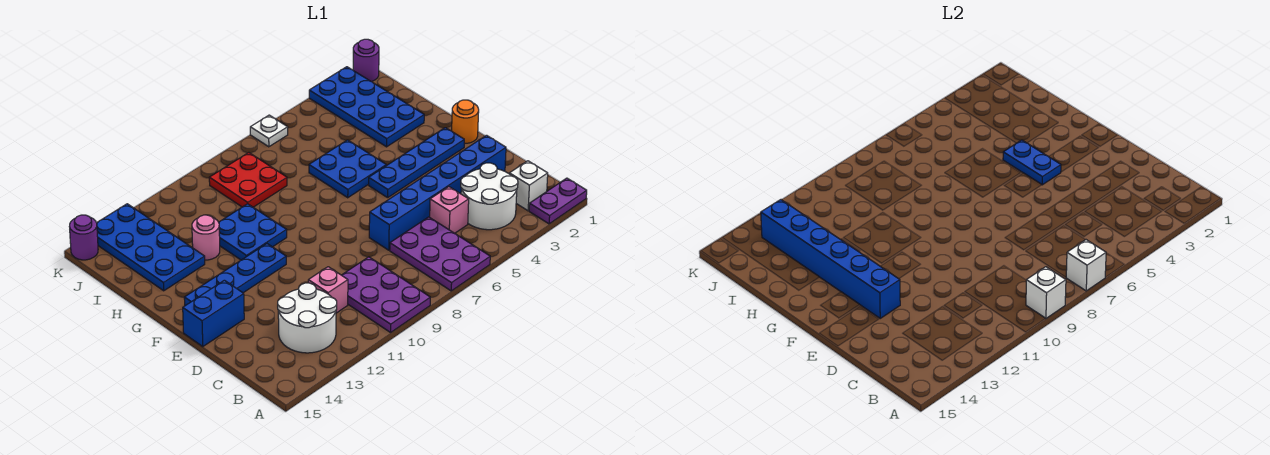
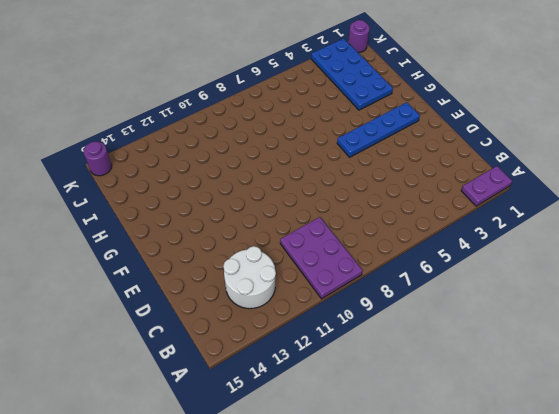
none -> purple plate A6:C7 level 1
none -> white brick B2 level 1
none -> white round brick B3:C4 level 1

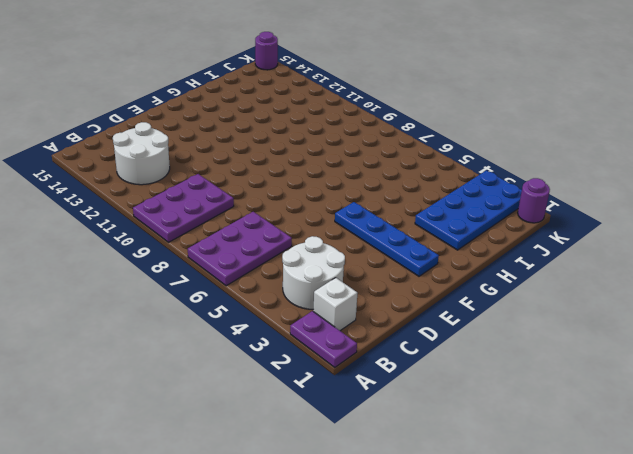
none -> pink brick C5 level 1
none -> pink brick C11 level 1
none -> blue brick D2:D7 level 1

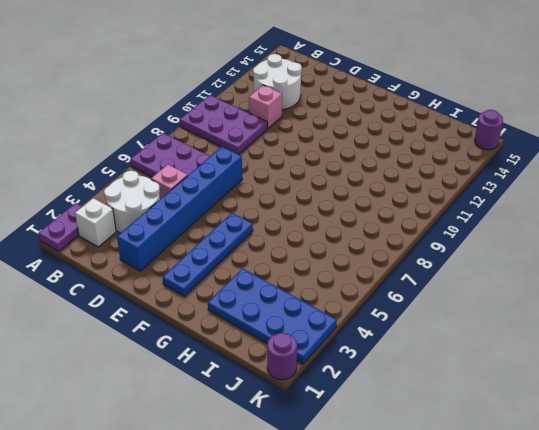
none -> blue brick E14:E15 level 1
none -> orange round brick F1 level 1
none -> blue plate F11:F14 level 1

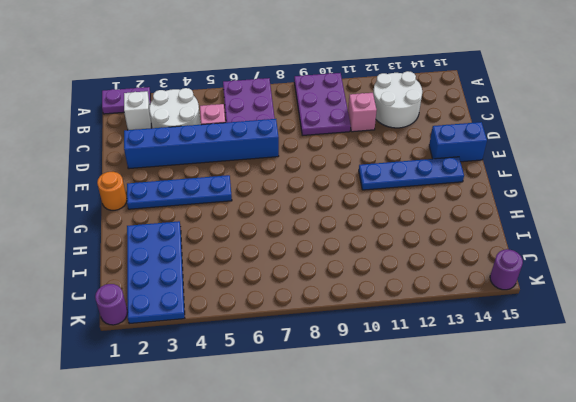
none -> blue plate G5:H6 level 1
none -> blue plate G10:H11 level 1
none -> pink round brick H12 level 1

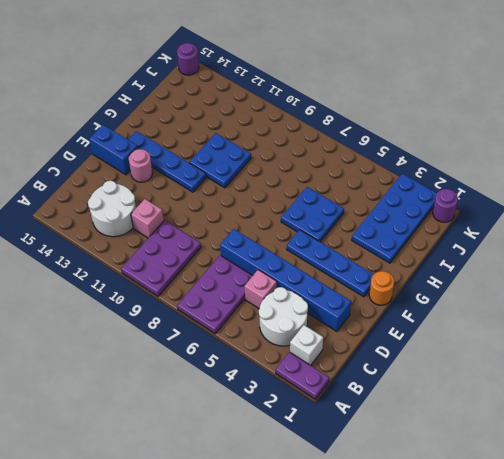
pink round brick E13 level 1 -> pink round brick H12 level 1
none -> blue plate H13:K14 level 1
none -> red plate I8:J9 level 1
none -> white plate K6 level 1

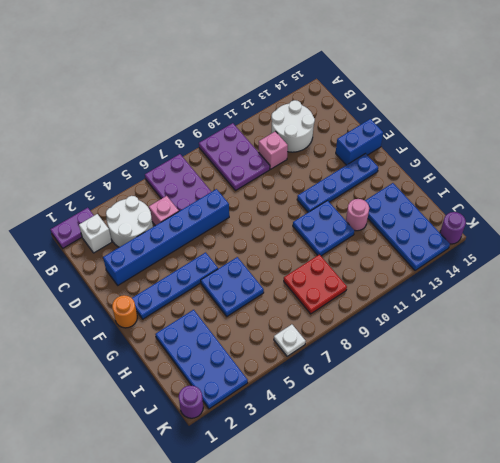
none -> white brick A7 level 2
none -> white brick A9 level 2
none -> blue brick E13:J13 level 2

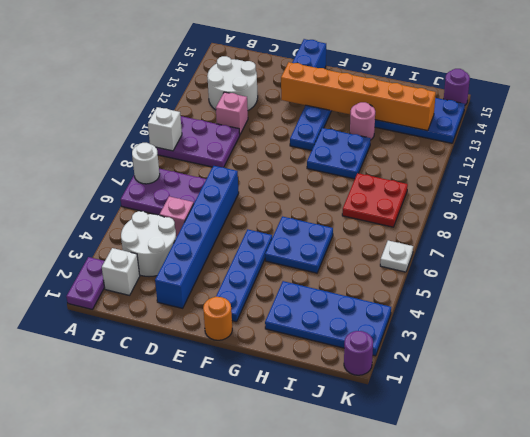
white round brick A7 level 2 -> white brick A7 level 2
orange brick E13:J13 level 2 -> blue brick E13:J13 level 2
none -> blue plate F4:G4 level 2

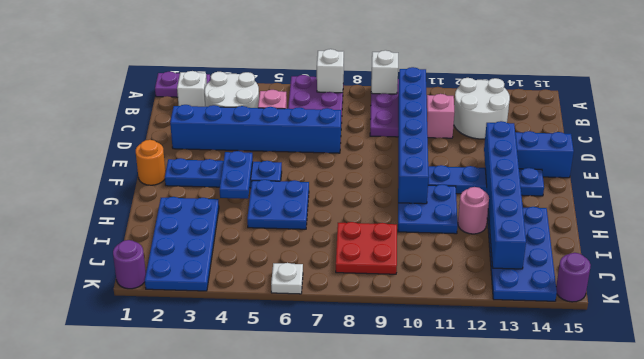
blue brick B10:G10 level 2 -> none

